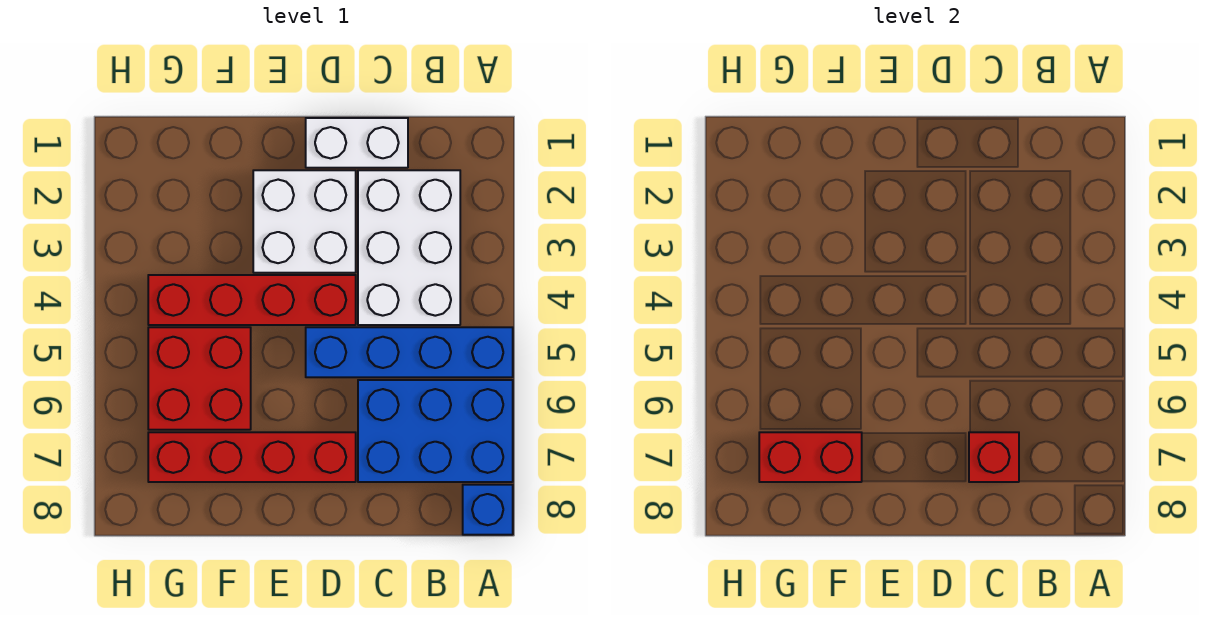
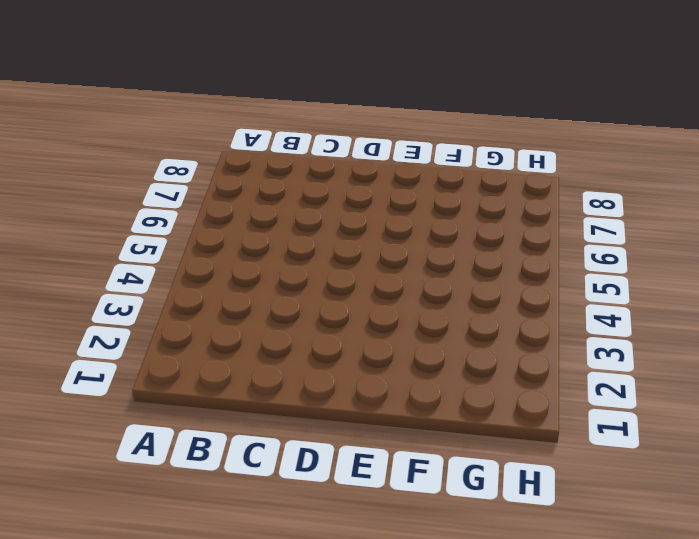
none -> blue brick A5:D5 level 1
none -> blue brick A6:C7 level 1

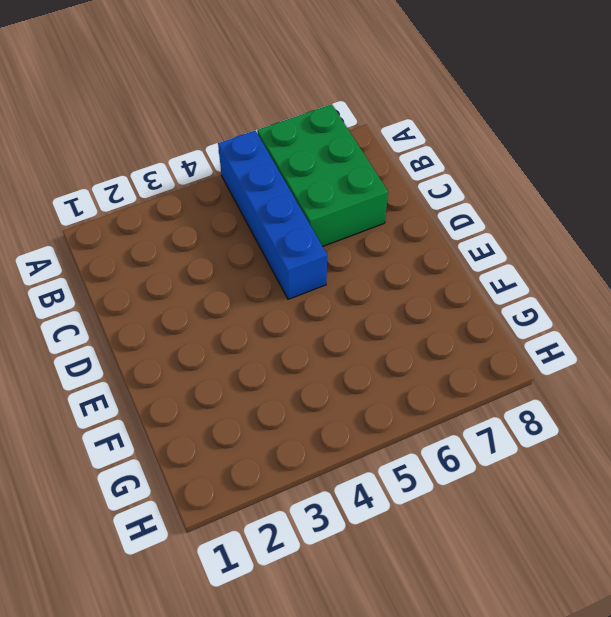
green brick A6:C7 level 1 -> blue brick A6:C7 level 1
none -> blue brick A8 level 1
none -> white brick B2:C4 level 1

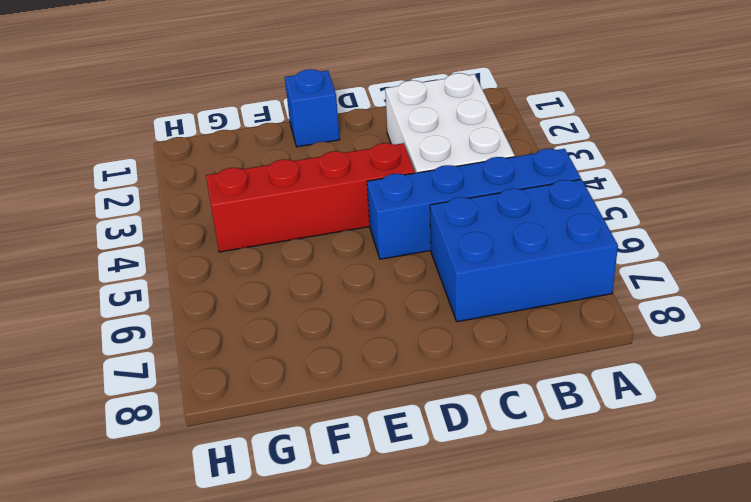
blue brick E1 level 1 -> blue brick A8 level 1
none -> white brick C1:D1 level 1
none -> white brick D2:E3 level 1

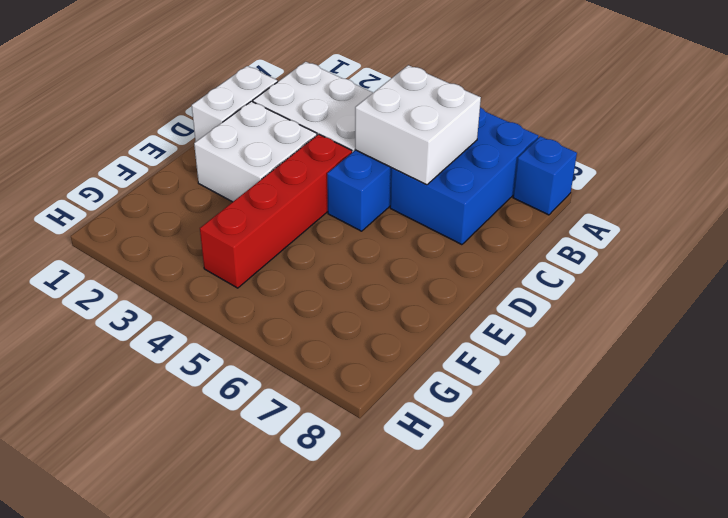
white brick B5:C6 level 2 -> none
none -> red brick D7:G7 level 1
none -> red brick F5:G6 level 1

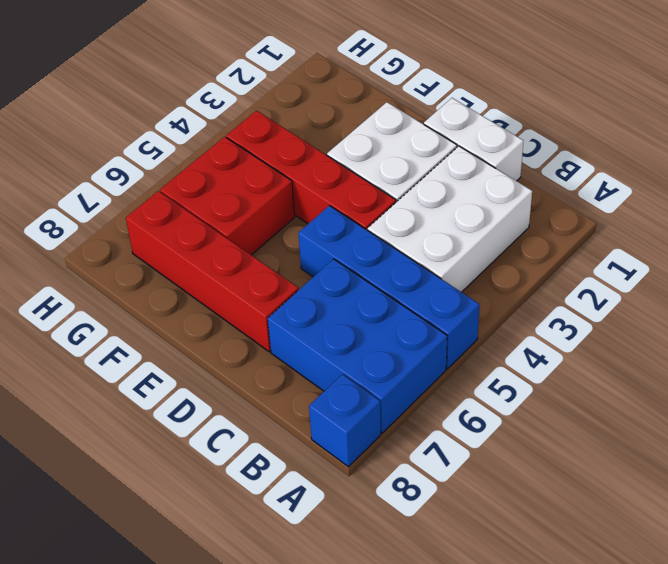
none -> red brick C7 level 2
none -> red brick F7:G7 level 2

